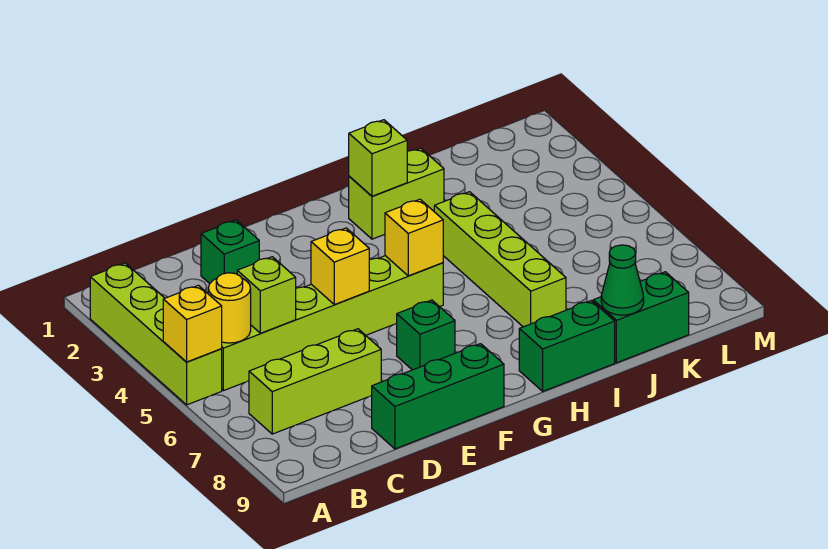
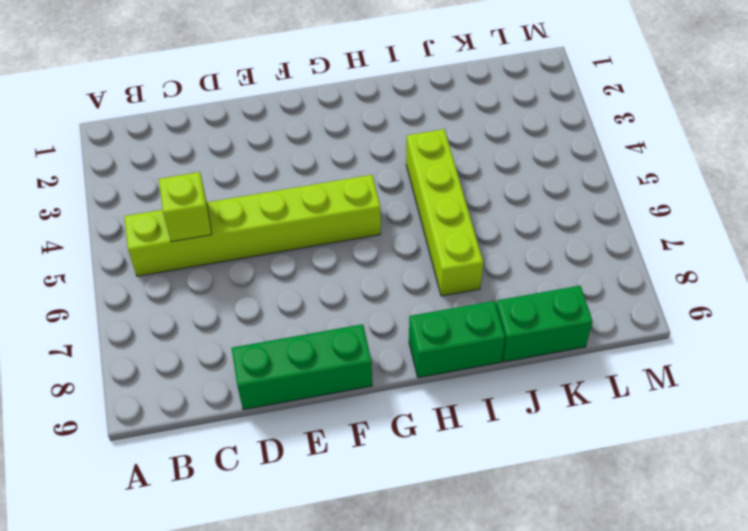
none -> lime brick A2:A5 level 1
none -> lime brick B7:D7 level 1
none -> green brick D2 level 1

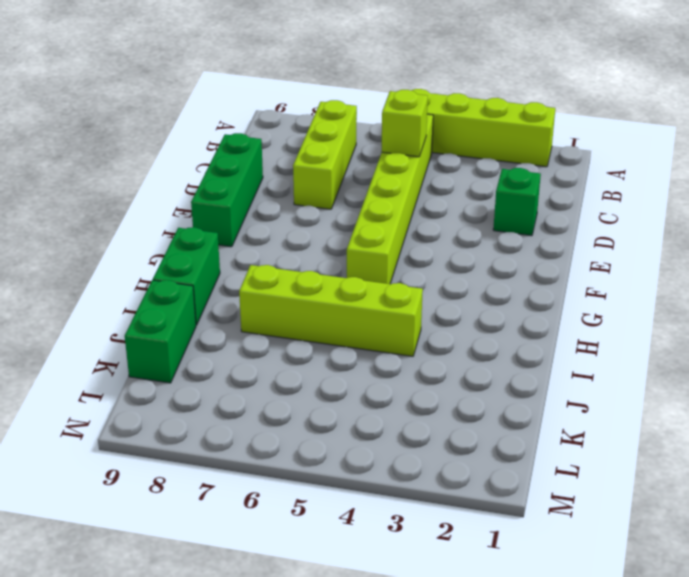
none -> green brick F7 level 1
none -> lime brick H2:I2 level 1
none -> yellow brick A5 level 2

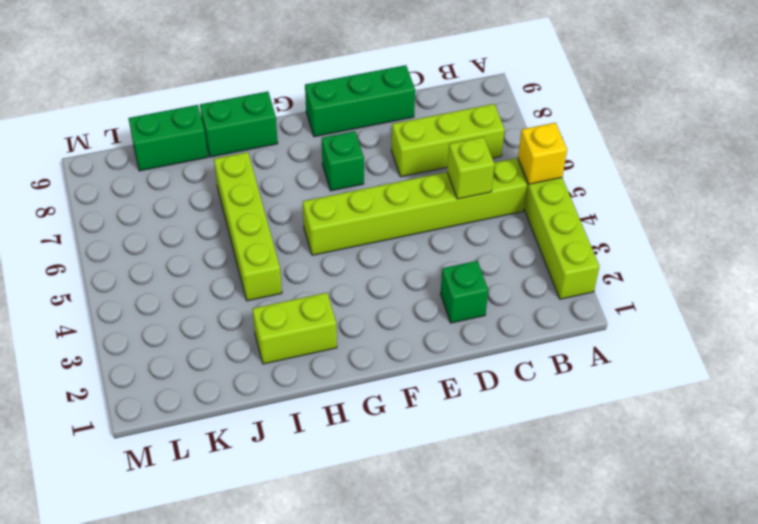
none -> yellow round brick B5 level 2
none -> yellow brick E5 level 2
none -> yellow brick G5 level 2

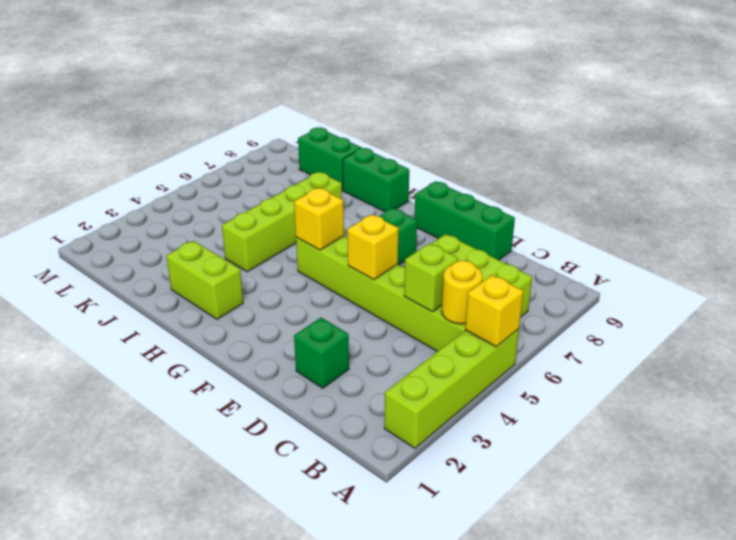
none -> lime brick H2 level 2
none -> green cone J9 level 2

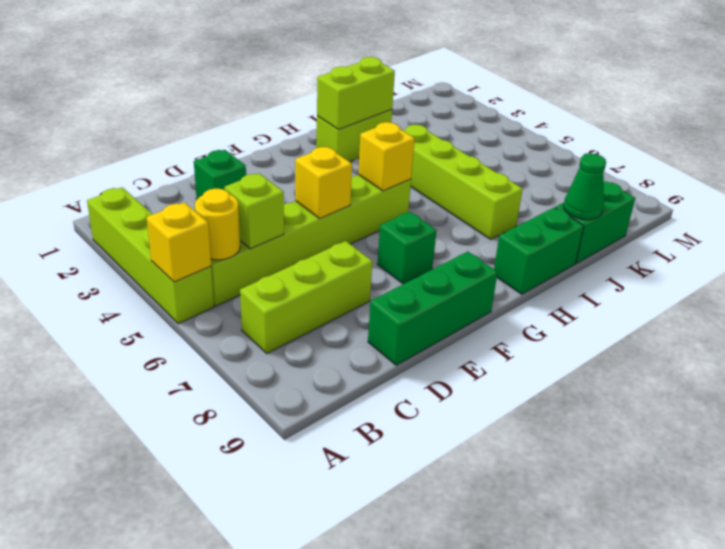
lime brick H2:I2 level 2 -> lime brick H2 level 2

